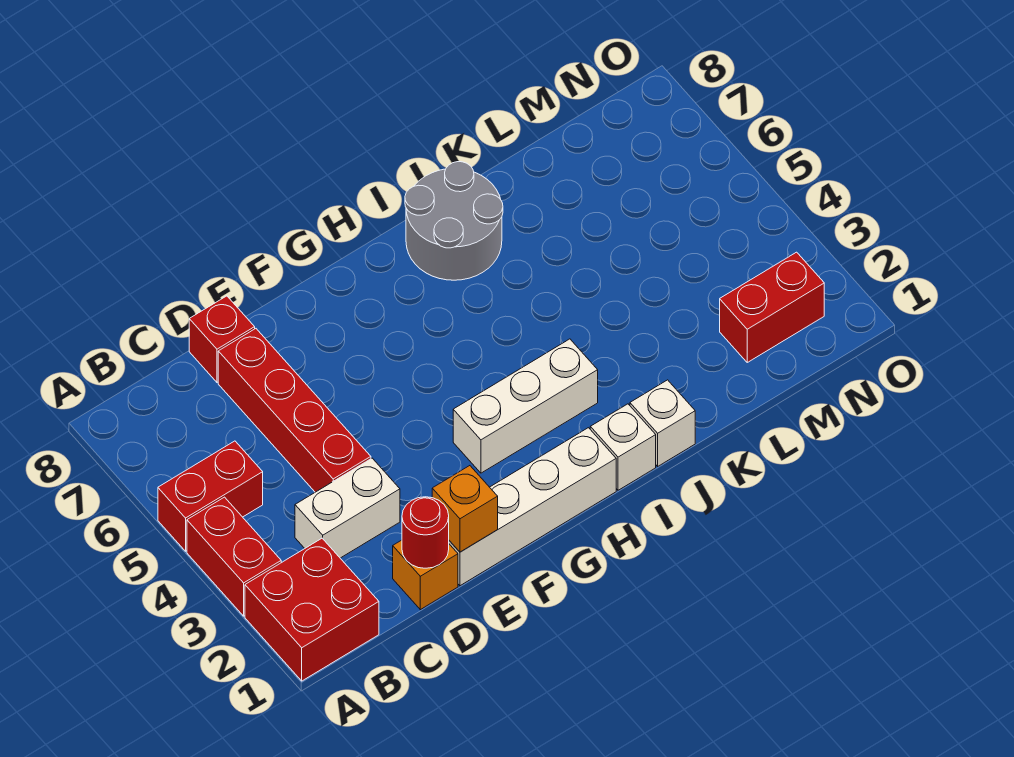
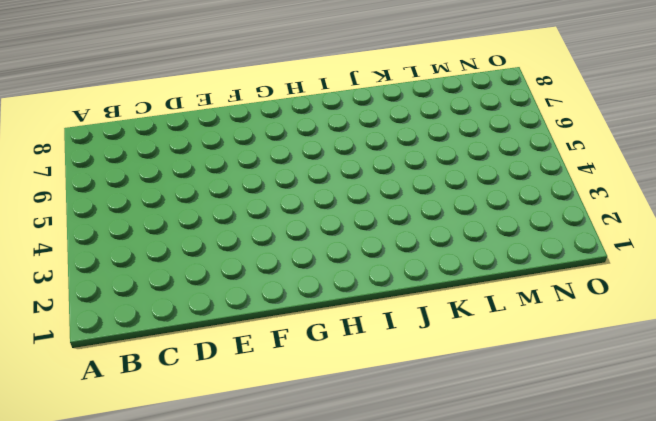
none -> red brick A1:B2 level 1
none -> red brick A3:A4 level 1
none -> red brick A5:B5 level 1

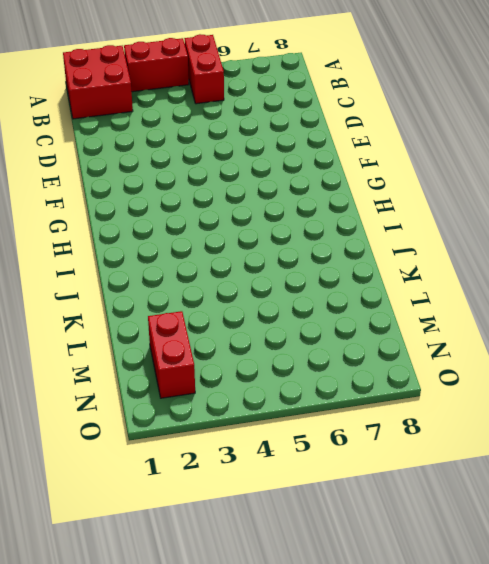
none -> white brick C3:D3 level 1
none -> orange brick D1 level 1
none -> red brick D4:D7 level 1

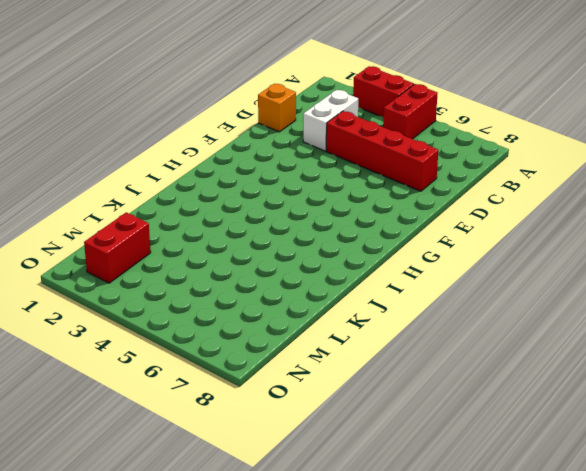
none -> red brick A1:B2 level 1
none -> red brick D8 level 1
none -> white brick E1:H1 level 1

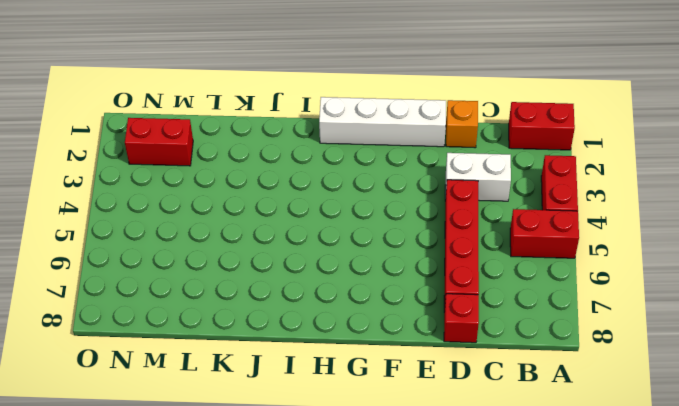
red brick A1:B1 level 1 -> red brick A1:B2 level 1
none -> white brick G3:I3 level 1
none -> white brick I1 level 1
none -> grey round brick I7:J8 level 1

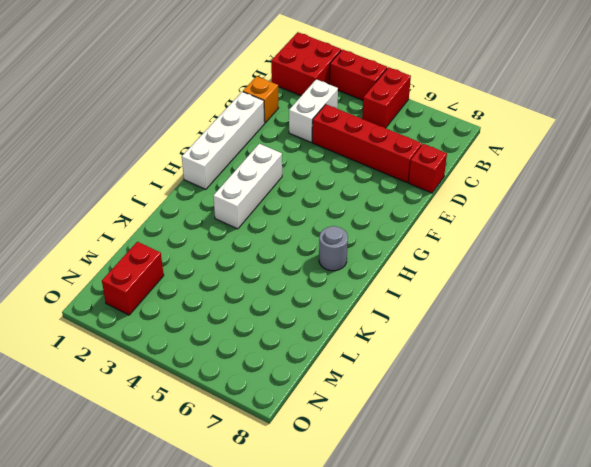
grey round brick I7 level 1 -> grey round brick I7:J8 level 1
none -> white brick I1 level 1
none -> white brick J1 level 1
none -> red round brick D1 level 2

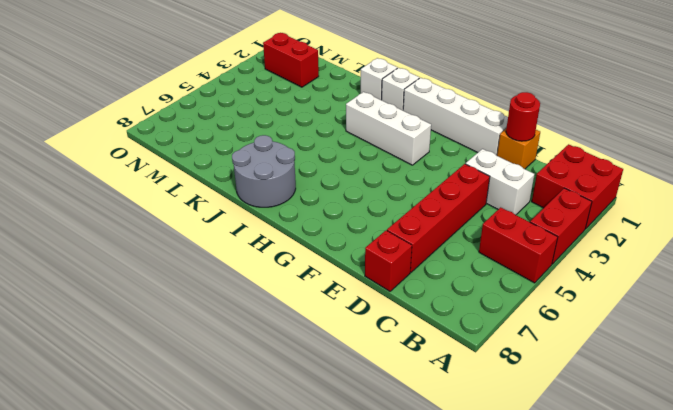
none -> orange brick E1 level 2

